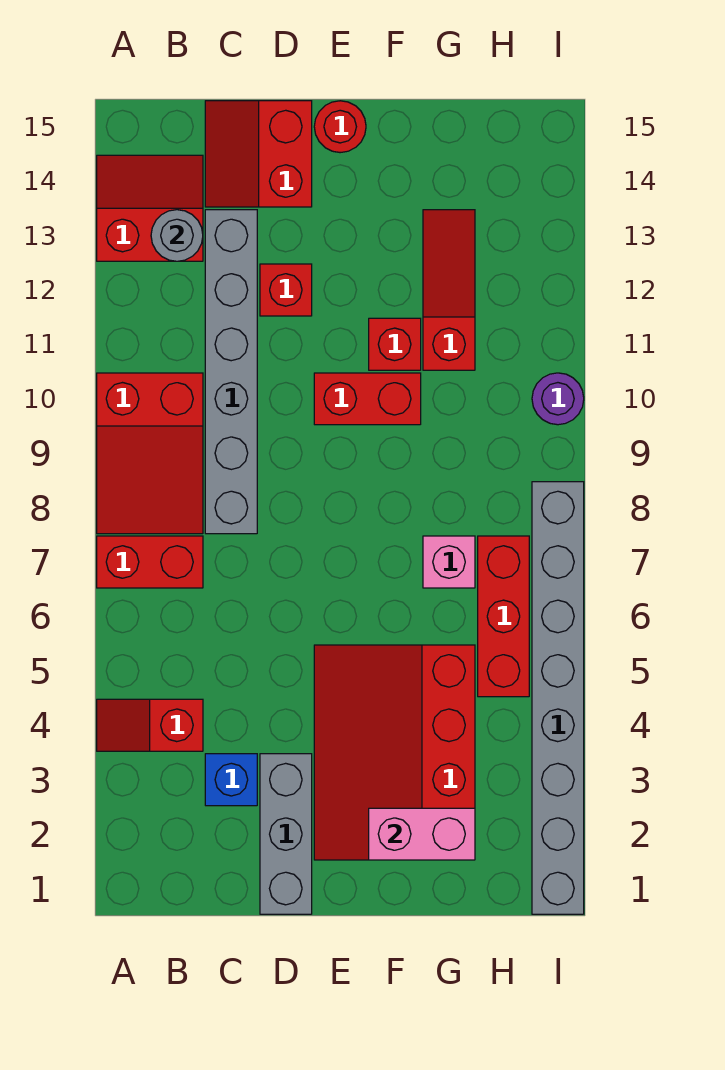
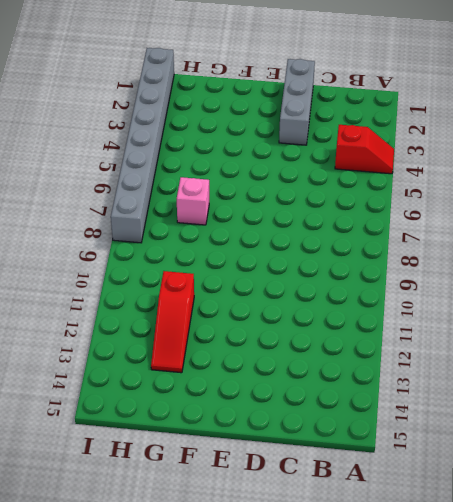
none -> red brick A7:B7 level 1
none -> red slope A8:B10 level 1 top 10
none -> red slope A13:B14 level 1 top 13

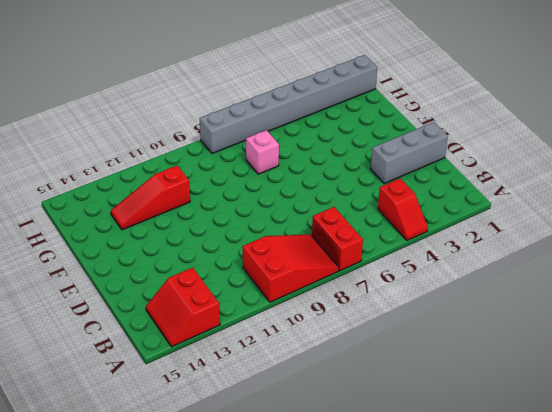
none -> blue brick C3 level 1
none -> grey brick C8:C13 level 1
none -> red slope C14:D15 level 1 top D

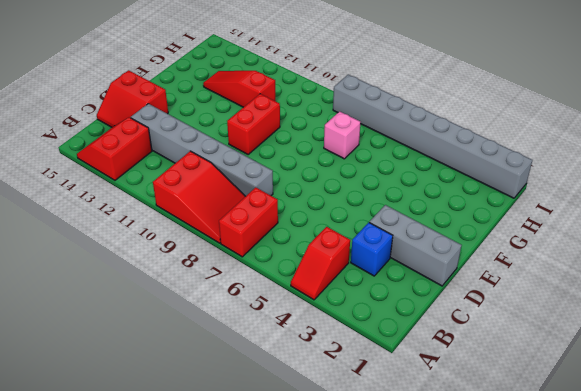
none -> red brick D12 level 1
none -> red slope E2:G5 level 1 top G
none -> red round brick E15 level 1

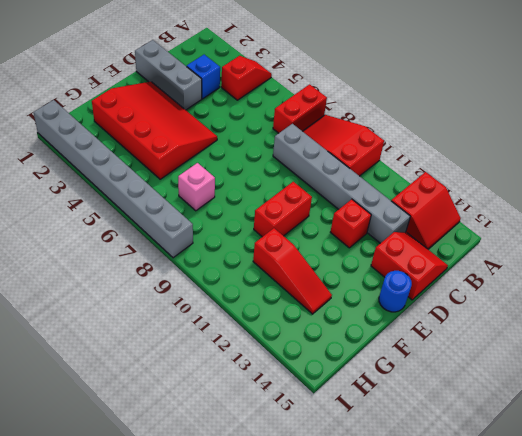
blue round brick E15 level 1 -> red round brick E15 level 1
none -> red brick F11 level 1
none -> red brick H5:H7 level 1
none -> purple round brick I10 level 1

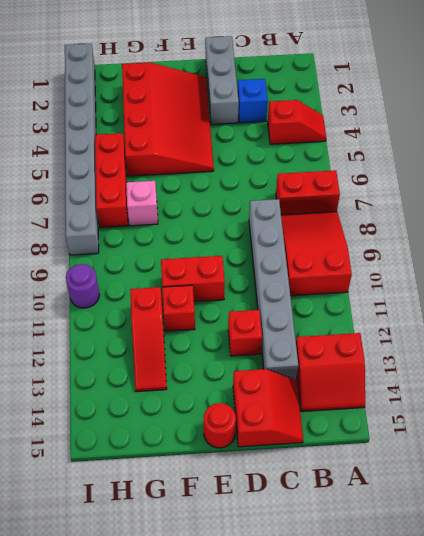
none -> grey round brick B13 level 2
none -> pink brick F2:G2 level 2

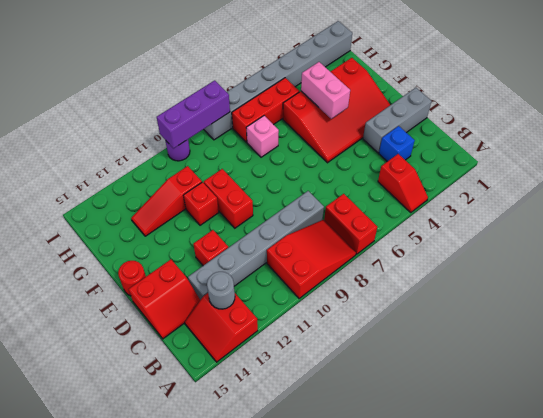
pink brick F4:G4 level 2 -> pink brick F2:G2 level 2
purple brick I8:I10 level 2 -> none

